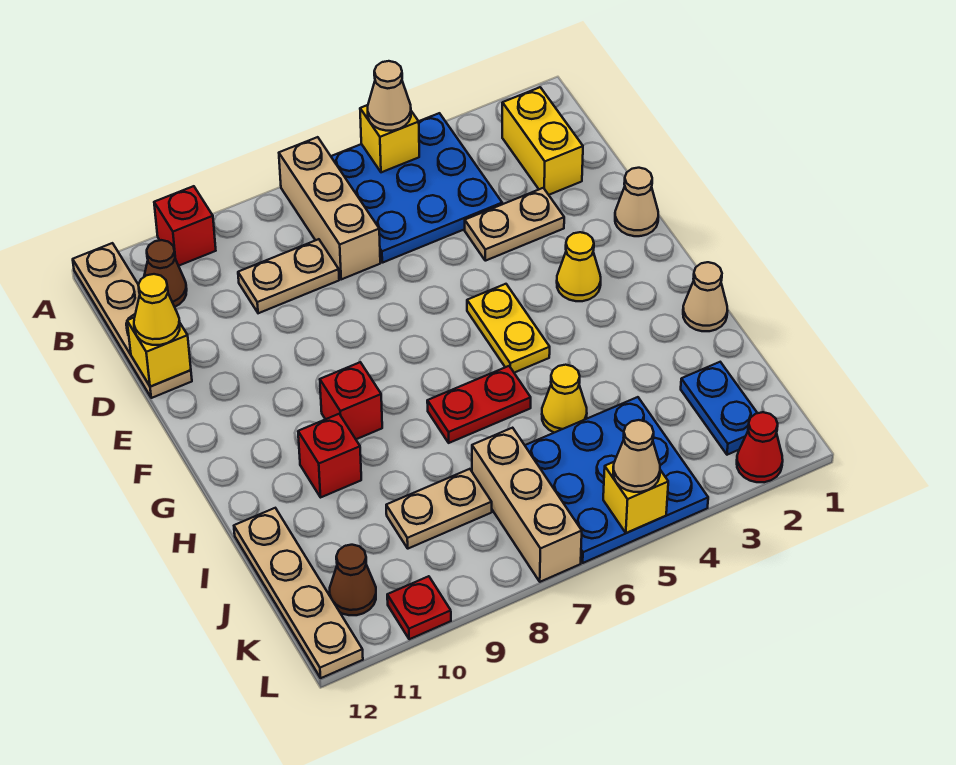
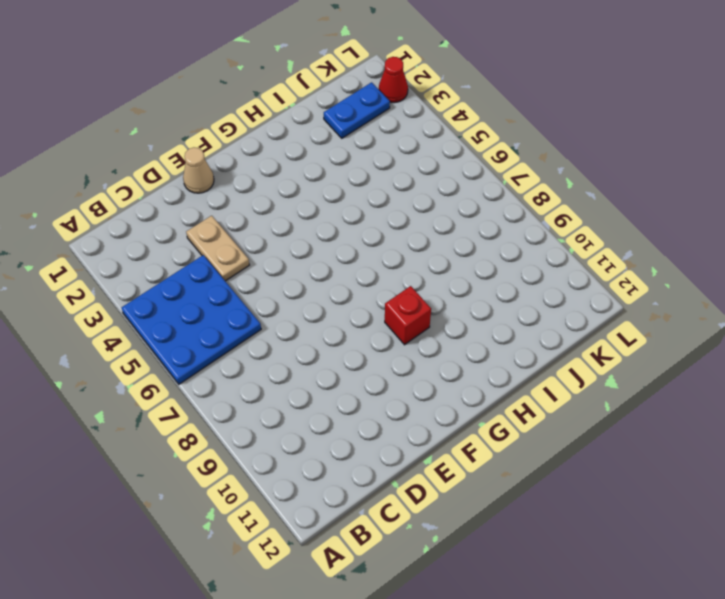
none -> tan brick A7:C7 level 1
none -> red brick A10 level 1
none -> tan plate A12:D12 level 1
none -> yellow brick B2:C2 level 1

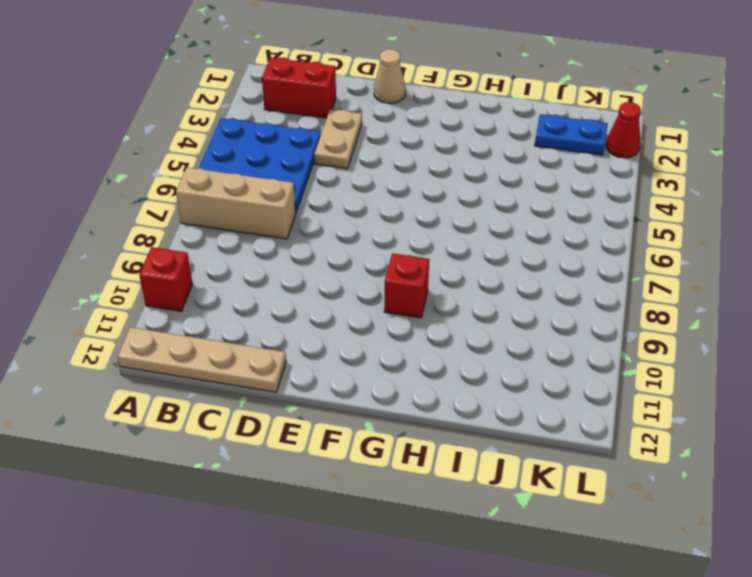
red brick B2:C2 level 1 -> yellow brick B2:C2 level 1
none -> brown cone B11 level 1
none -> tan plate C8:C9 level 1
none -> yellow cone F3 level 1
none -> yellow plate F5:G5 level 1

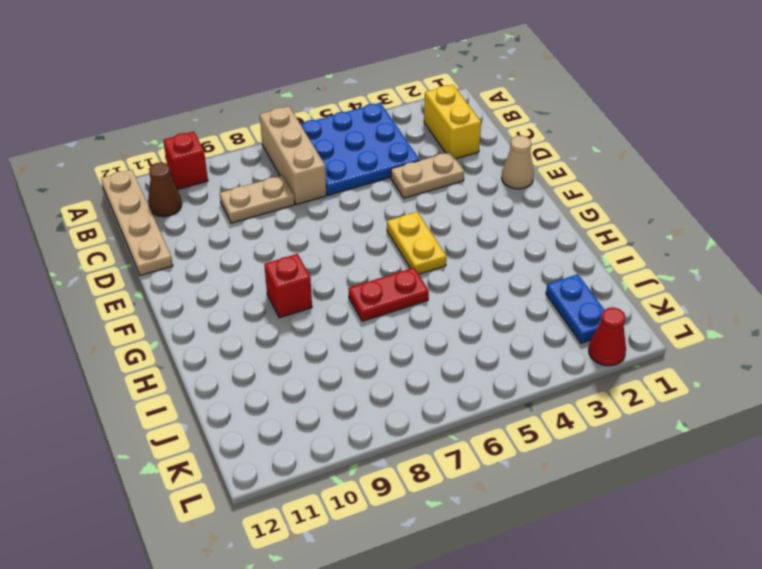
none -> yellow cone F3 level 1
none -> tan cone H1 level 1
none -> red brick H10 level 1
none -> yellow cone I5 level 1

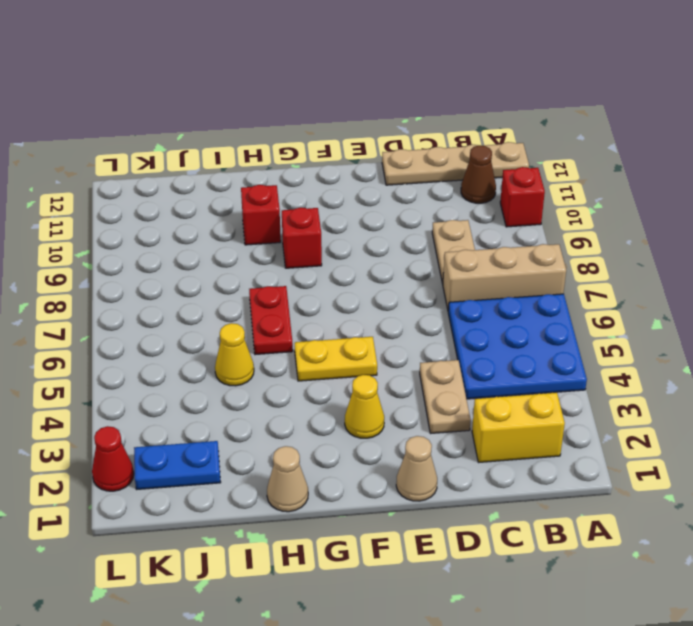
none -> tan plate I12:L12 level 1
none -> blue plate J4:L6 level 1
none -> tan brick J7:L7 level 1
none -> tan plate J8:J9 level 1

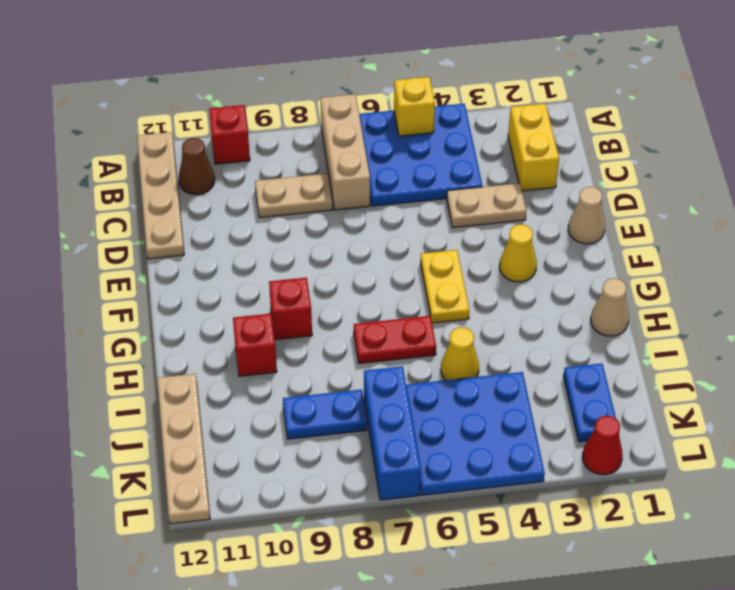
blue brick J7:L7 level 1 -> tan brick J7:L7 level 1
blue plate J8:J9 level 1 -> tan plate J8:J9 level 1
none -> brown cone K11 level 1
none -> red plate L10 level 1
none -> yellow brick D12 level 2
none -> yellow brick L5 level 2

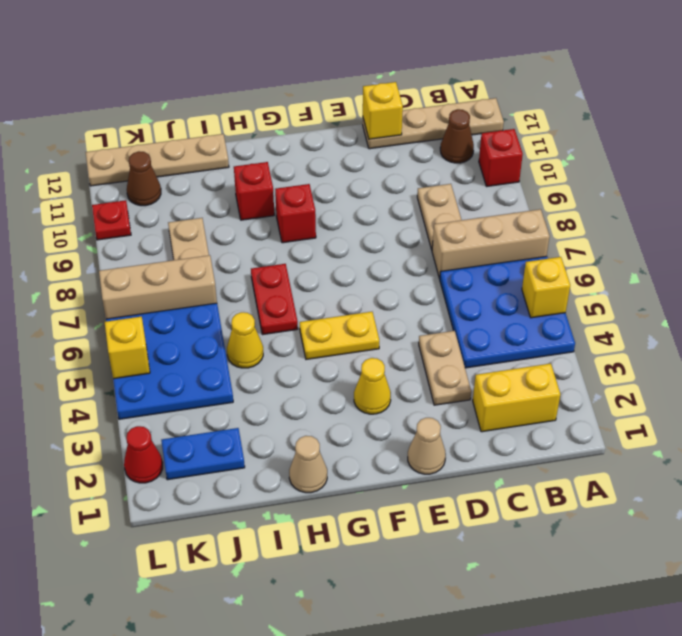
none -> tan cone A5 level 3
none -> yellow cone D12 level 3
none -> tan cone L5 level 3

